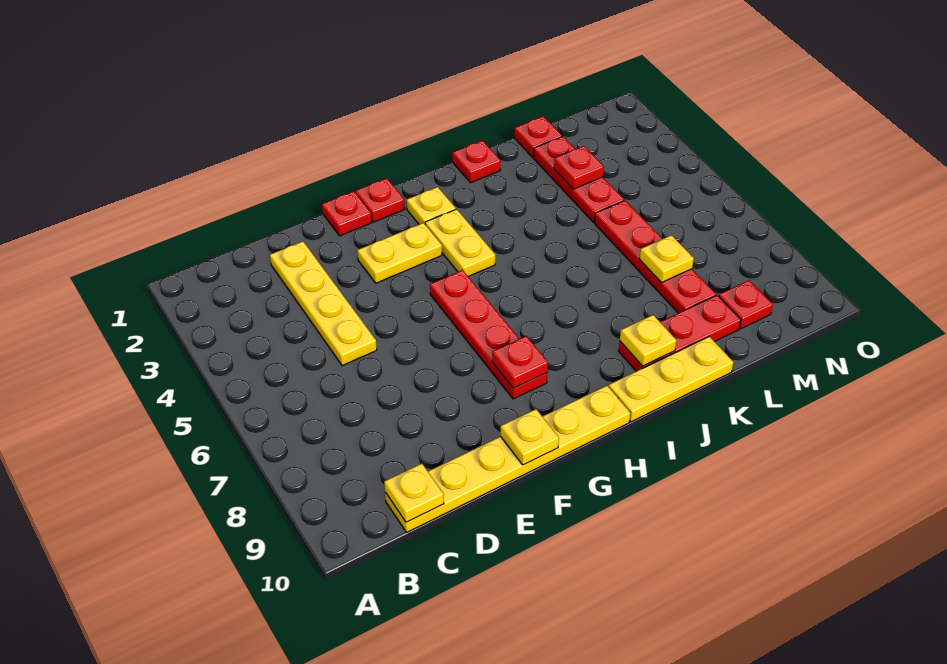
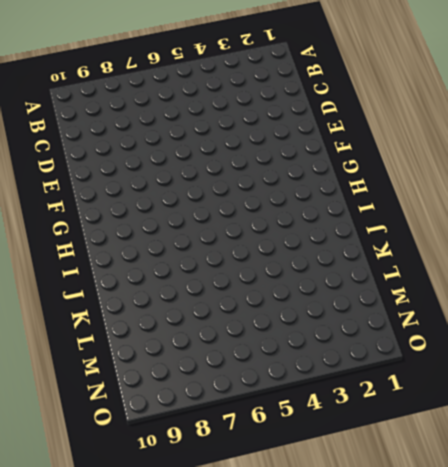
none -> yellow plate C10:H10 level 1
none -> yellow plate D2:D5 level 1
none -> red plate F1 level 1

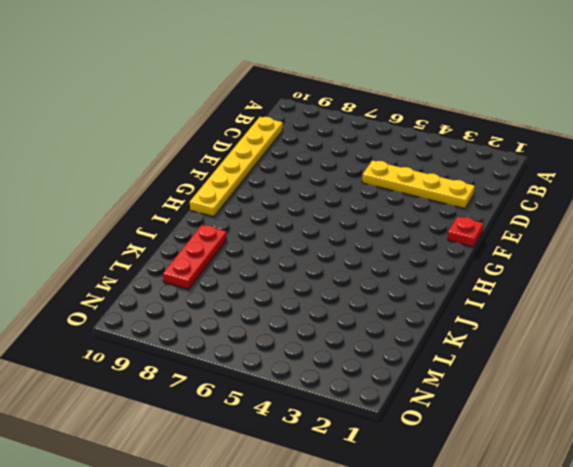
none -> yellow plate F3:G3 level 1
none -> red plate G1 level 1
none -> red plate G5:G8 level 1

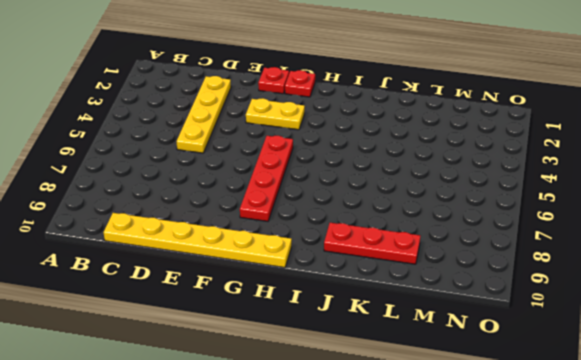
none -> yellow plate H2 level 1
none -> yellow plate H3:H4 level 1
none -> yellow plate I10:K10 level 1

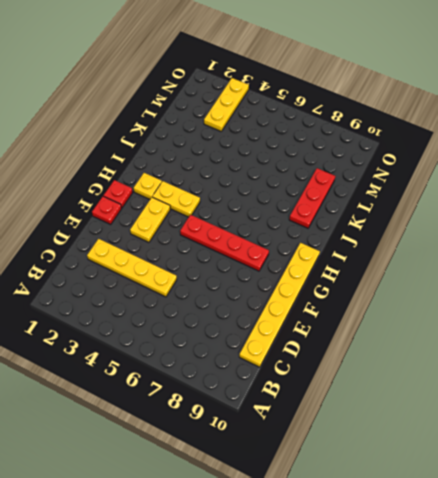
yellow plate M3:O3 level 1 -> yellow plate I10:K10 level 1
none -> red plate J1 level 1
none -> red plate L1 level 1
none -> red plate L2:L4 level 1

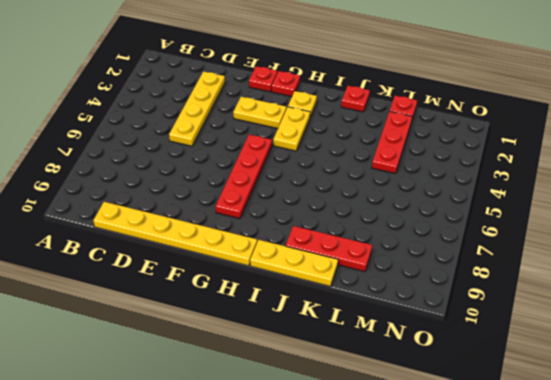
none -> red plate L5:L8 level 1
none -> red plate M9 level 1
none -> yellow plate C10 level 2

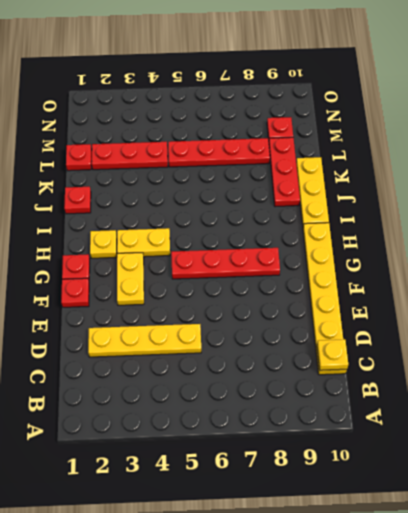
none -> yellow plate F10 level 2
none -> red plate G8 level 2
none -> yellow plate J9 level 2

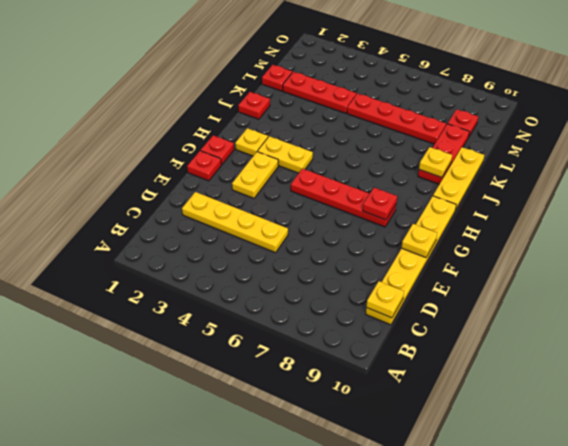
none -> red plate L3 level 2
none -> yellow plate L7 level 2

